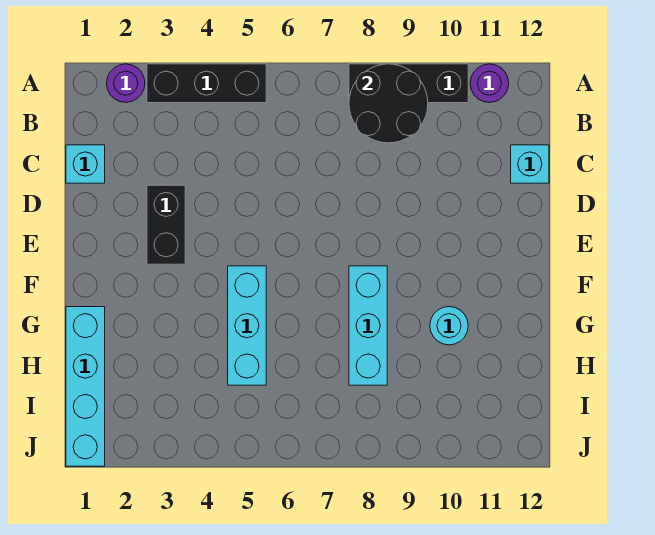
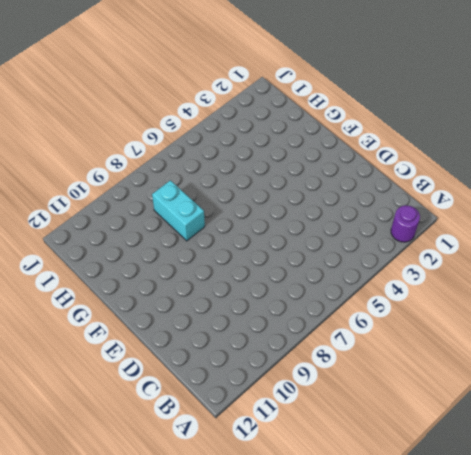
cyan brick G8:H8 level 1 -> cyan brick F8:H8 level 1
none -> black brick A3:A5 level 1
none -> black brick A8:A10 level 1
none -> purple round brick A11 level 1

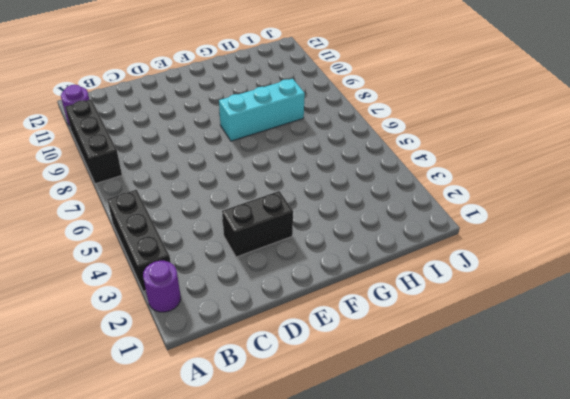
none -> cyan brick C1 level 1
none -> cyan brick C12 level 1
none -> cyan brick F5:H5 level 1

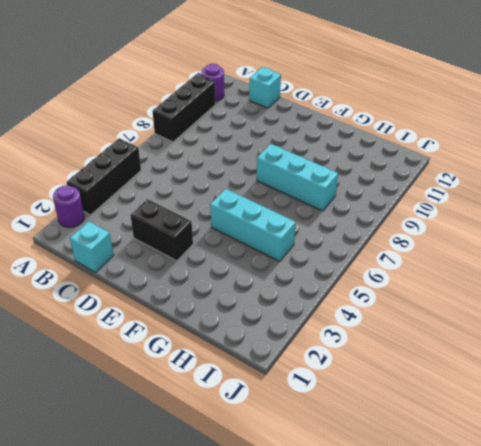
none -> cyan brick G1:J1 level 1
none -> cyan round brick G10 level 1
none -> black round brick A8:B9 level 2

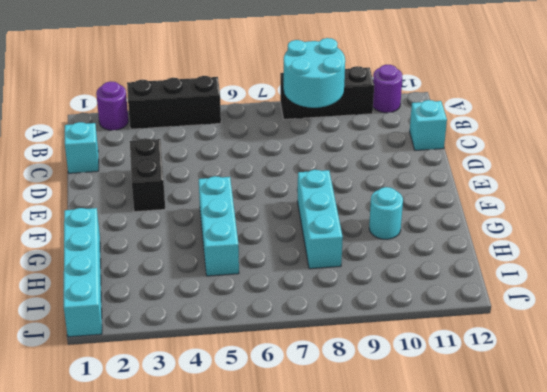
cyan round brick A8:B9 level 2 -> black round brick A8:B9 level 2

